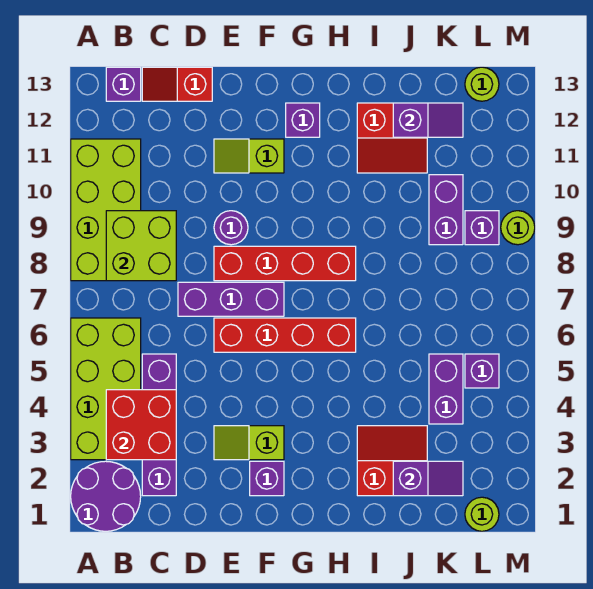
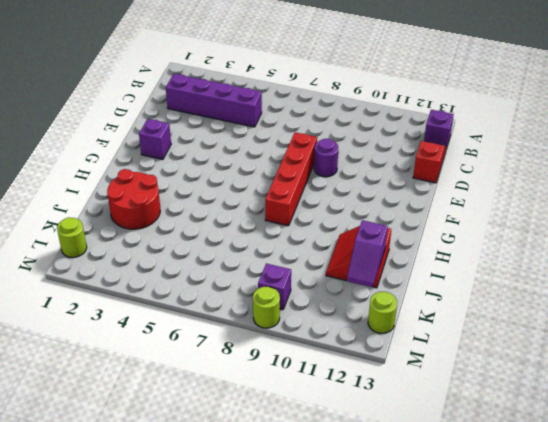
red round brick I2:J3 level 1 -> red slope I2:J3 level 1 top 2
none -> purple round brick A1:B2 level 1
none -> lime brick A3:B6 level 1
none -> lime brick A8:B11 level 1

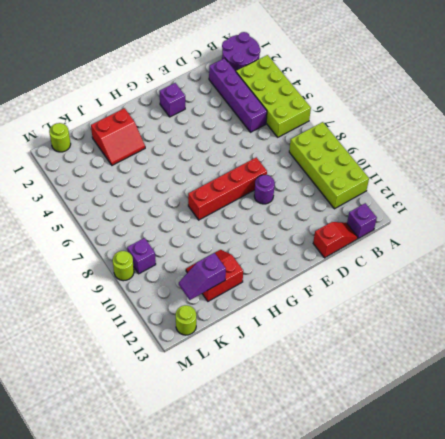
none -> purple brick D7:F7 level 1
none -> lime slope E3:F3 level 1 top F
none -> red brick E6:H6 level 1

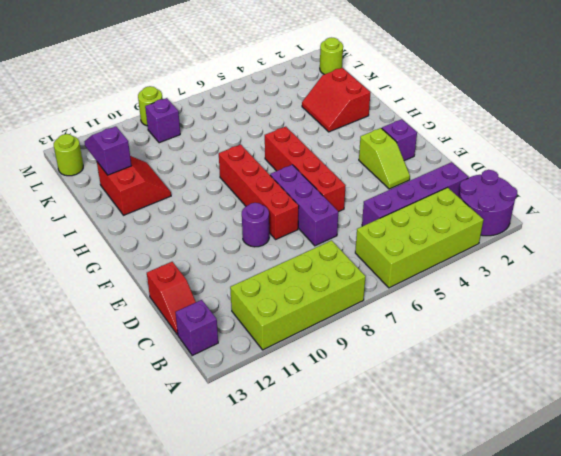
none -> lime slope E11:F11 level 1 top F
none -> purple brick G12 level 1
none -> purple brick K4:K5 level 1

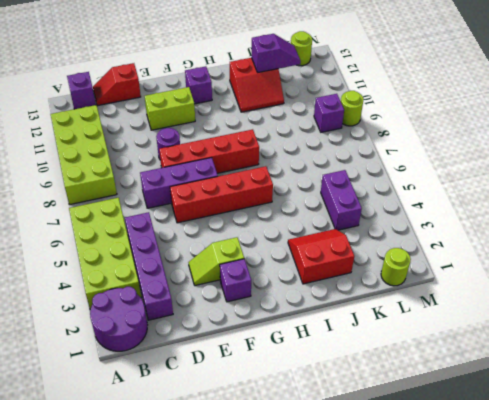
lime brick E11:F11 level 1 -> lime slope E11:F11 level 1 top F
none -> purple brick K9:K10 level 1
none -> purple brick L5 level 1
none -> red brick B3:C4 level 2

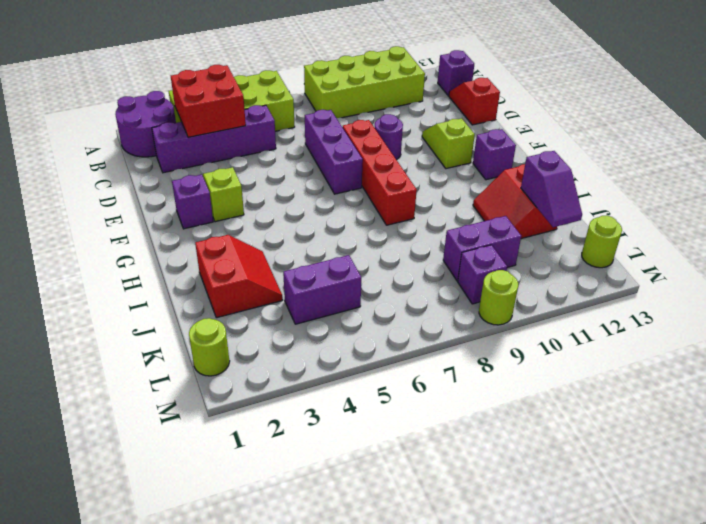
none -> red brick E6:H6 level 1
none -> purple brick L5 level 1
none -> lime brick B8:C9 level 2

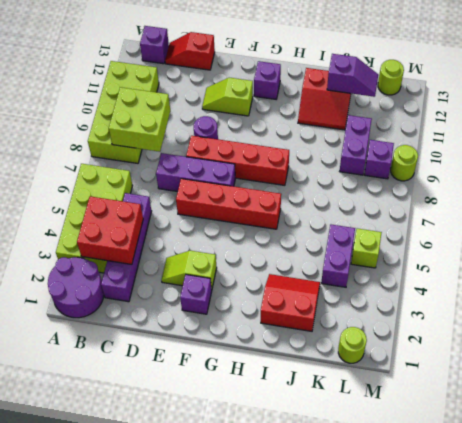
lime brick L5 level 1 -> purple brick L5 level 1
none -> purple slope J2:K2 level 2 top J

